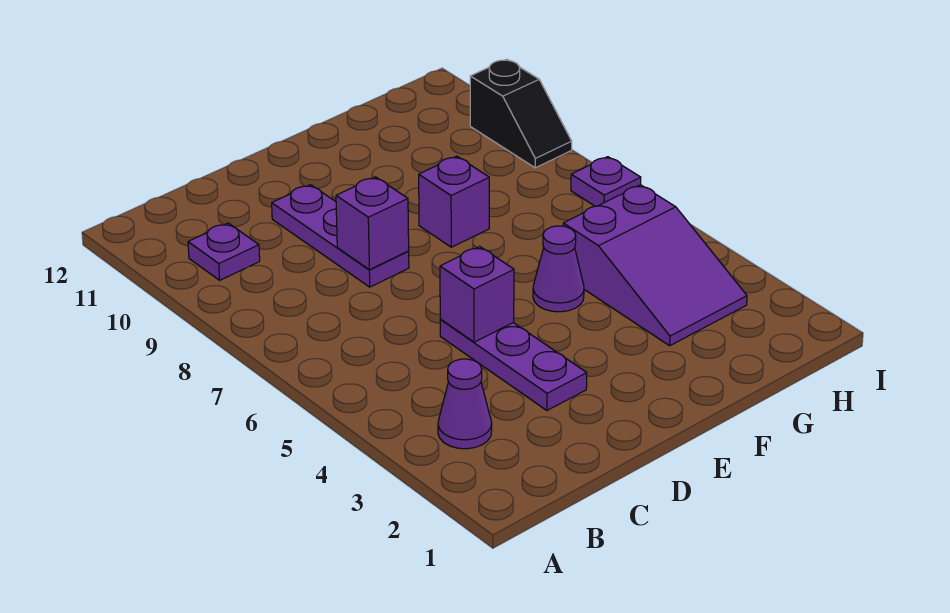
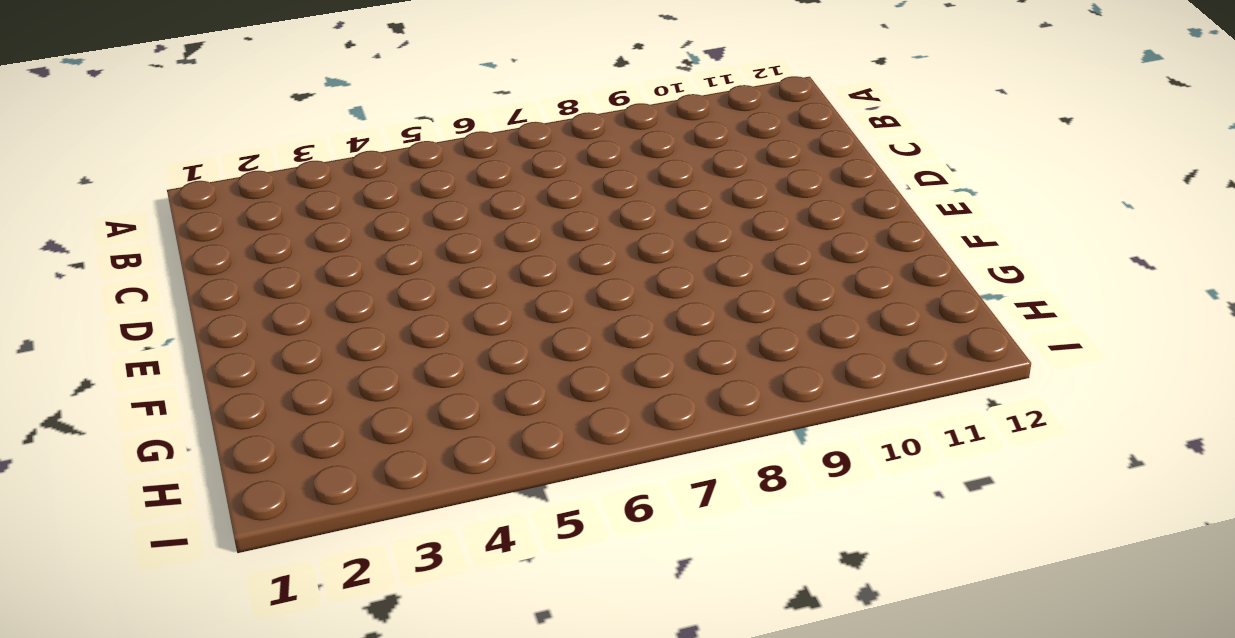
none -> purple cone B3 level 1
none -> purple plate B10 level 1

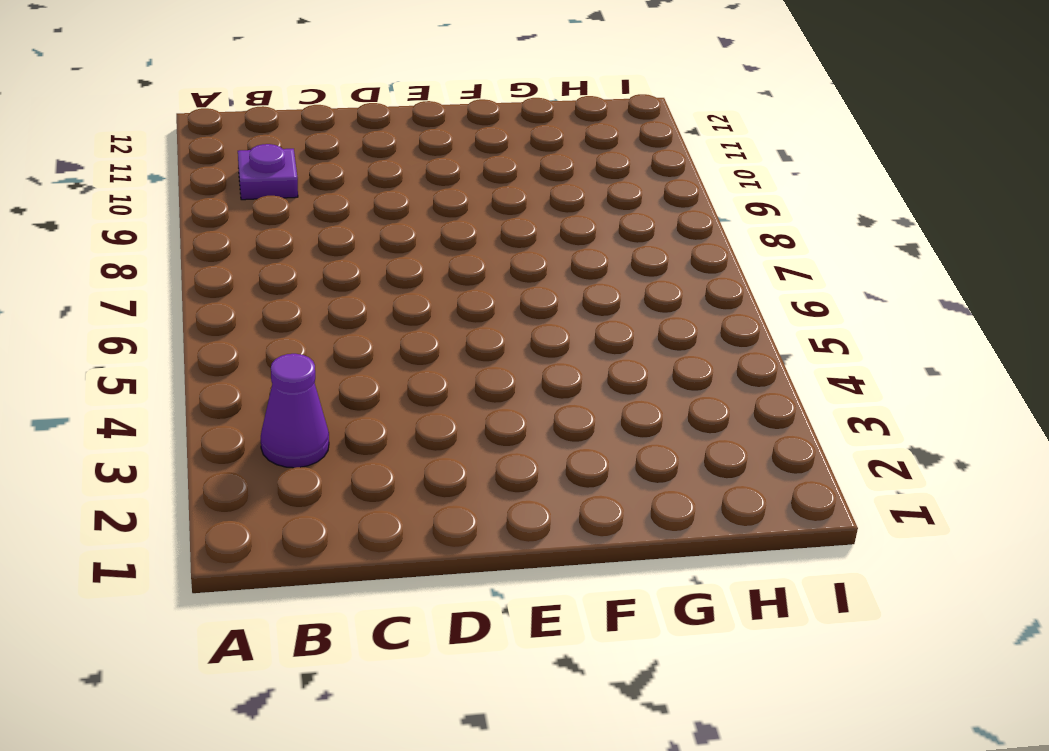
none -> purple plate D3:D5 level 1
none -> purple plate D8:D10 level 1

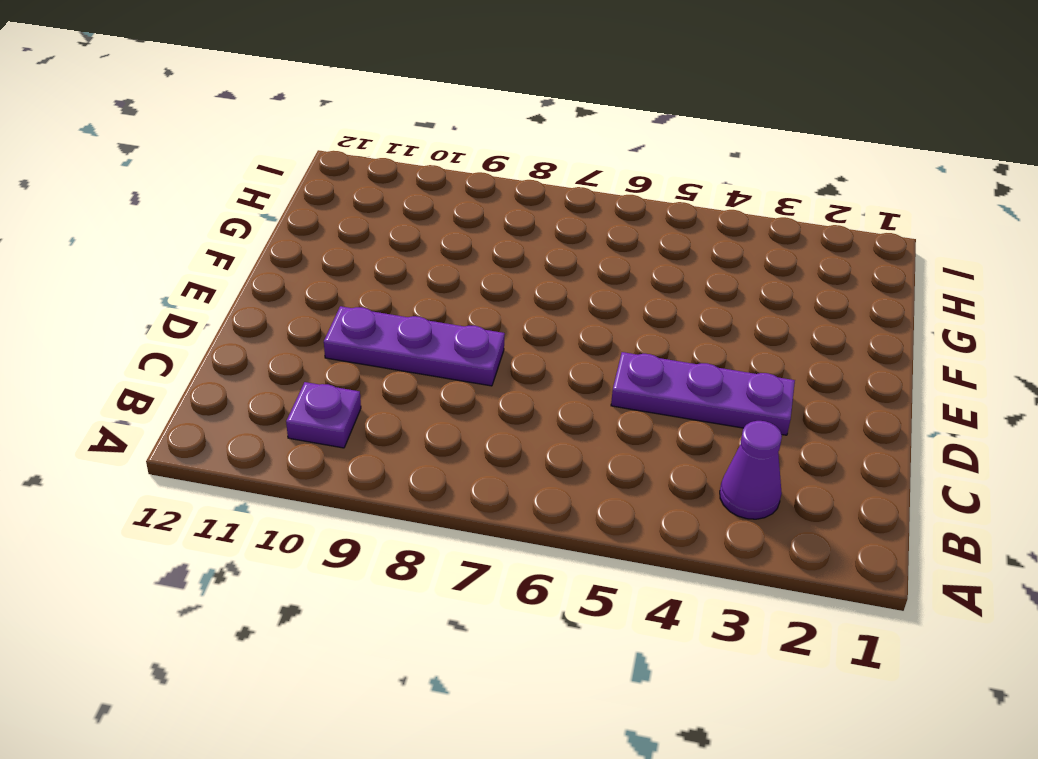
none -> purple cone F5 level 1
none -> purple brick F8 level 1

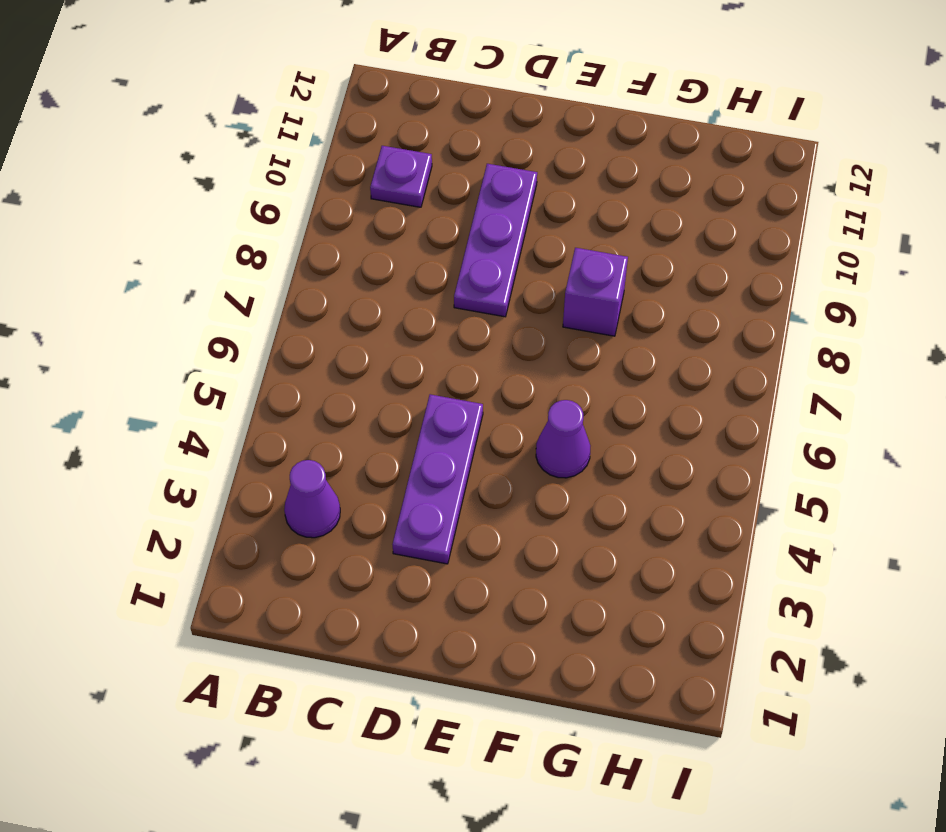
none -> purple slope G3:H5 level 1 top 5
none -> purple plate I7 level 1

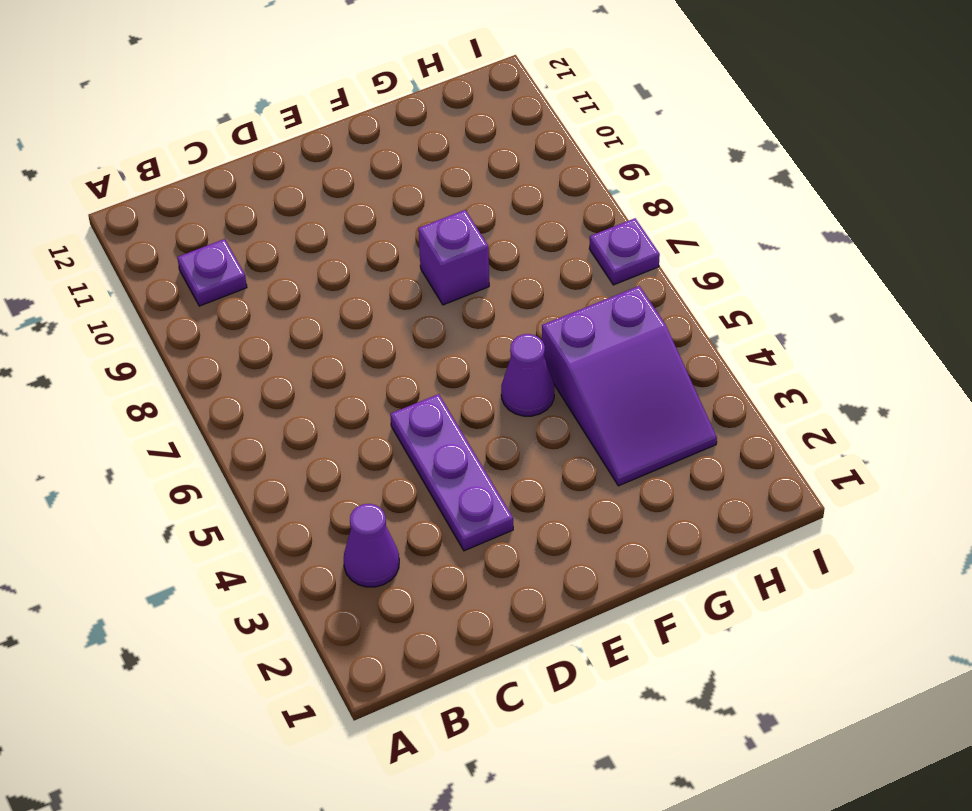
none -> purple plate D8:D10 level 1
none -> black slope I9:I10 level 1 top 10

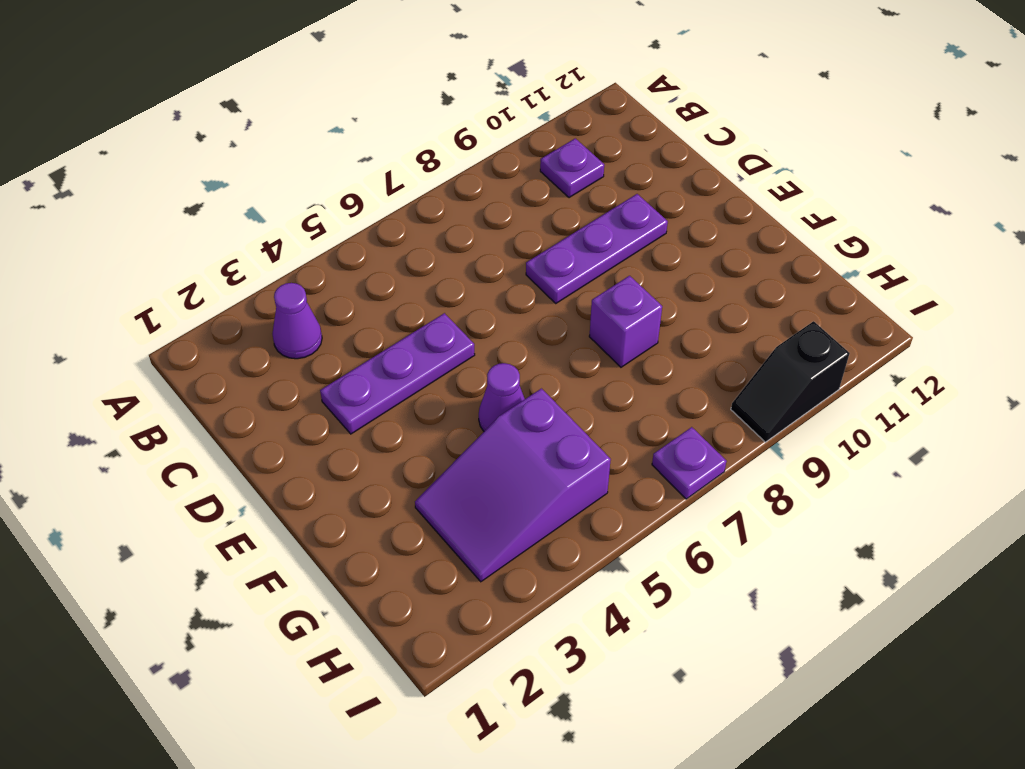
none -> purple brick D5 level 2
none -> purple brick D8 level 2

